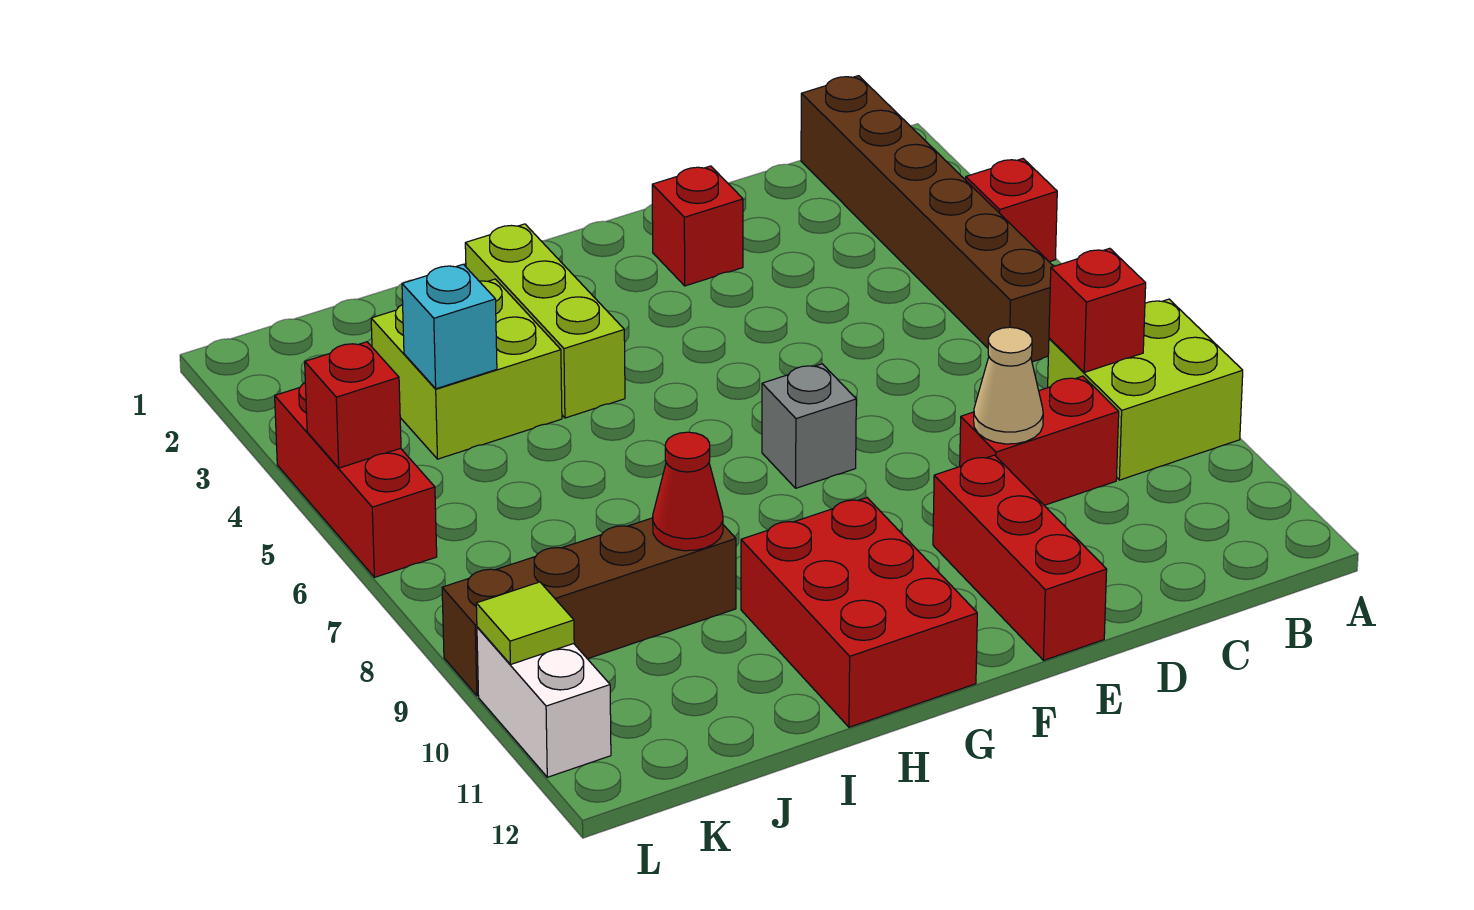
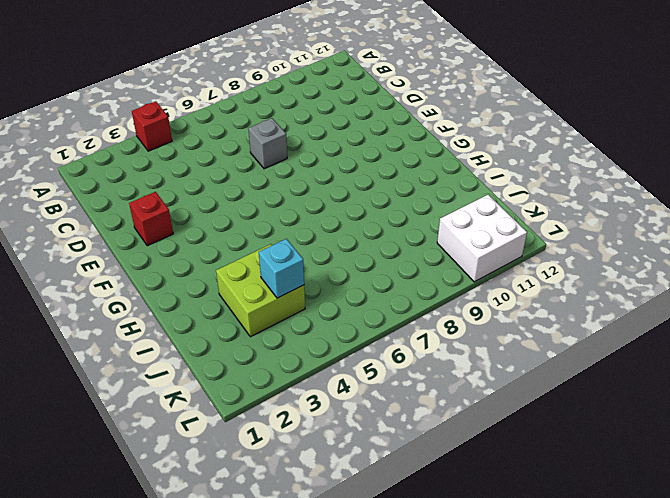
grey brick D7 level 1 -> grey brick F7 level 1
white brick K10:L11 level 1 -> white brick L10:L11 level 1
none -> lime brick A8:B9 level 1
none -> brown brick B1:B6 level 1
none -> red brick C9:D9 level 1

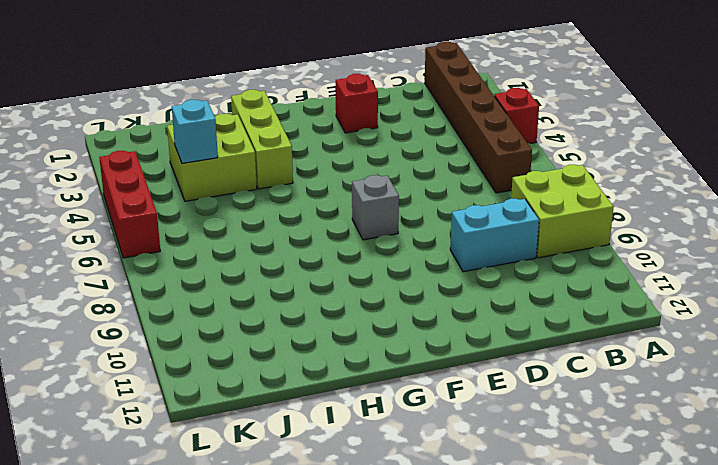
cyan brick C9:D9 level 1 -> red brick C9:D9 level 1
none -> red brick E10:E12 level 1
none -> red brick G10:H12 level 1
none -> brown brick I9:L9 level 1

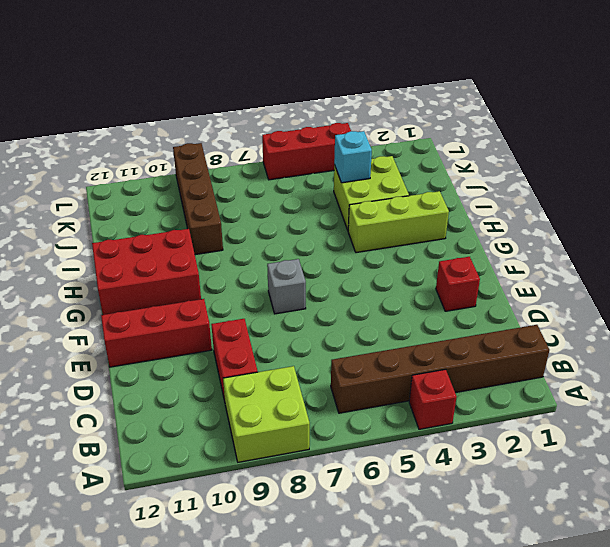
none -> white brick L10:L11 level 1
none -> red brick B8 level 2
none -> tan cone D9 level 2

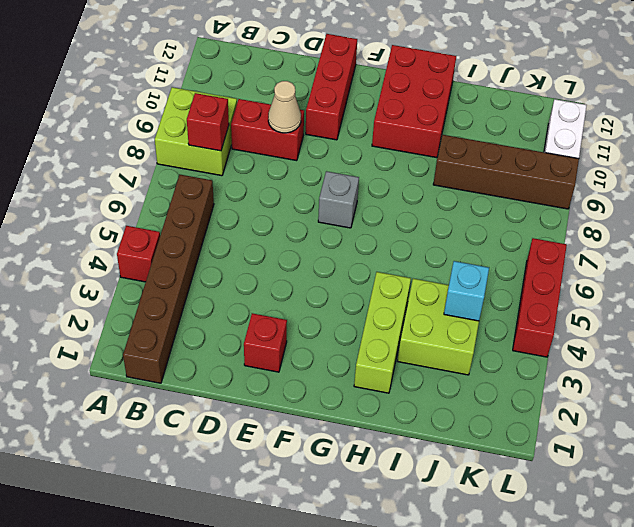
none -> red cone I9 level 2
none -> red brick L5 level 2
none -> lime tile L10 level 2

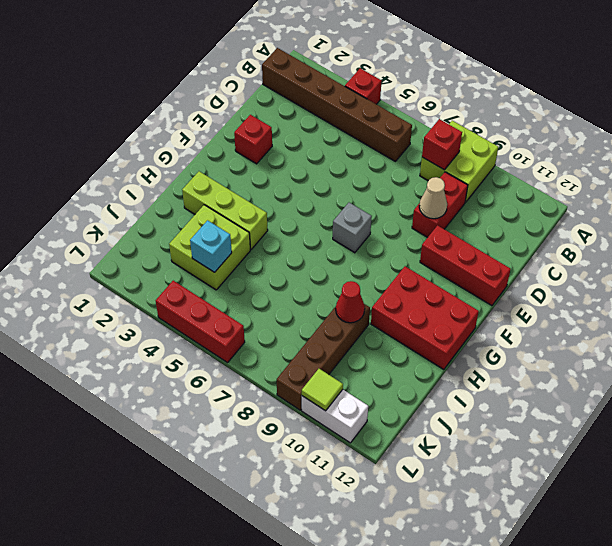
none -> red brick L5 level 2

